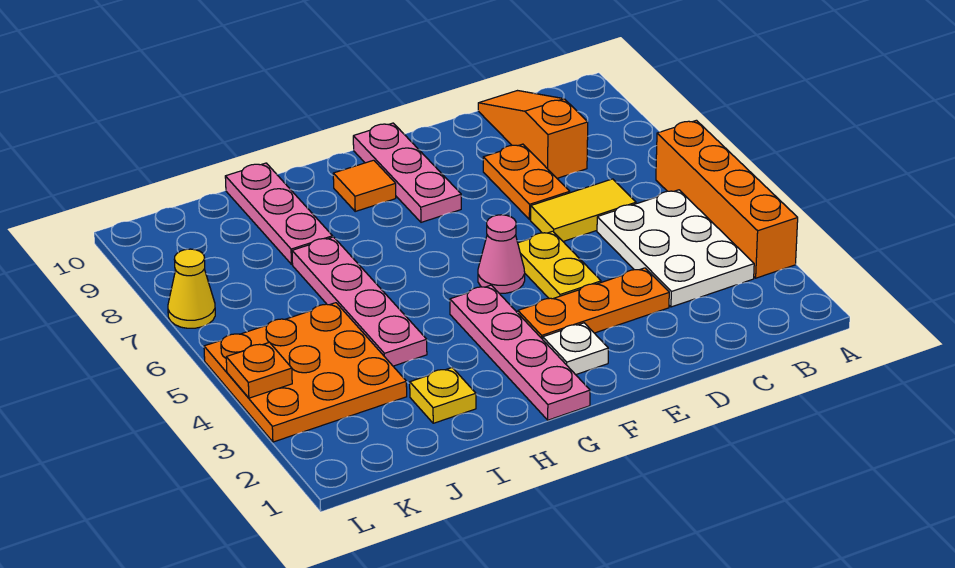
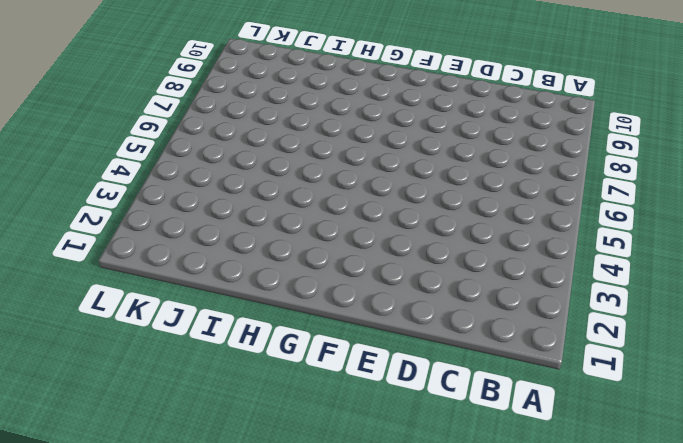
none -> orange brick A3:A6 level 1
none -> white plate B3:C5 level 1
none -> yellow tile C6:D6 level 1

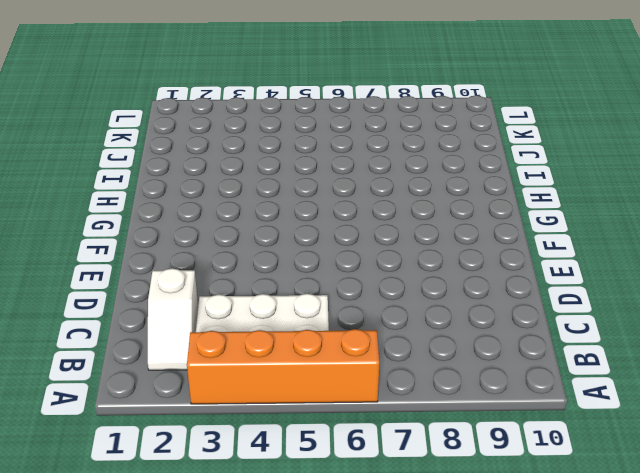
white slope B2:C2 level 1 top C -> none
none -> yellow tile C6:D6 level 1
none -> orange slope C8:C10 level 1 top 8
none -> orange plate D3:F3 level 1

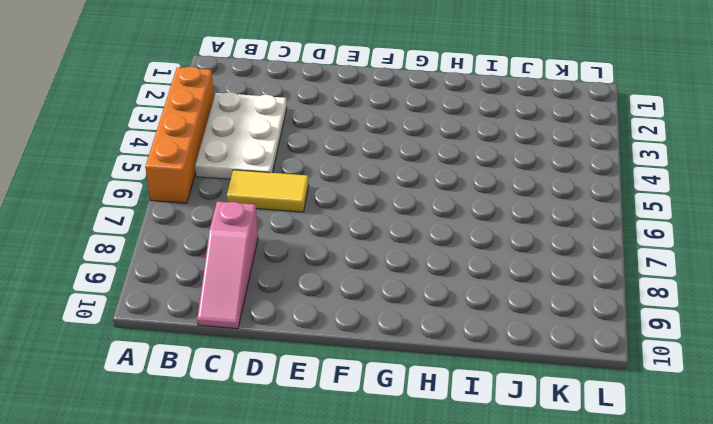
pink slope C8:C10 level 1 top 8 -> orange slope C8:C10 level 1 top 8
none -> orange plate D3:F3 level 1
none -> orange plate D7:D8 level 1
none -> yellow plate E4:E5 level 1

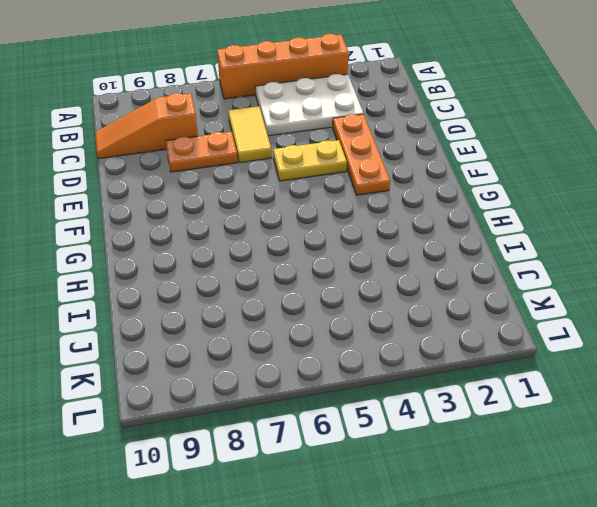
none -> white plate F2 level 1
none -> pink cone F5 level 1
none -> pink plate F8:F10 level 1

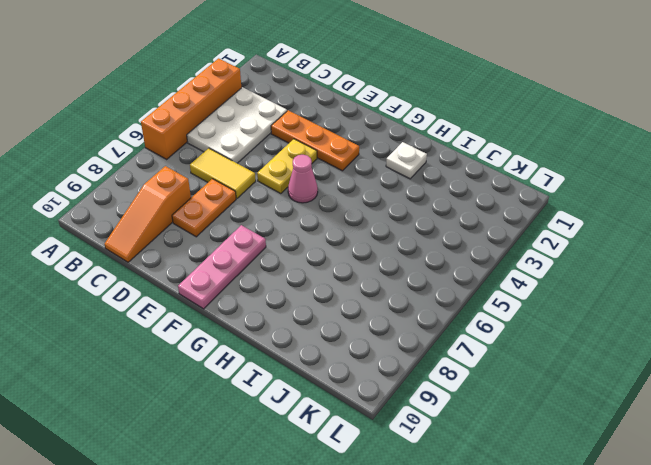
white plate H2 level 1 -> white plate F2 level 1
none -> pink plate G1:G4 level 1
none -> orange tile G9 level 1
none -> yellow plate I2 level 1

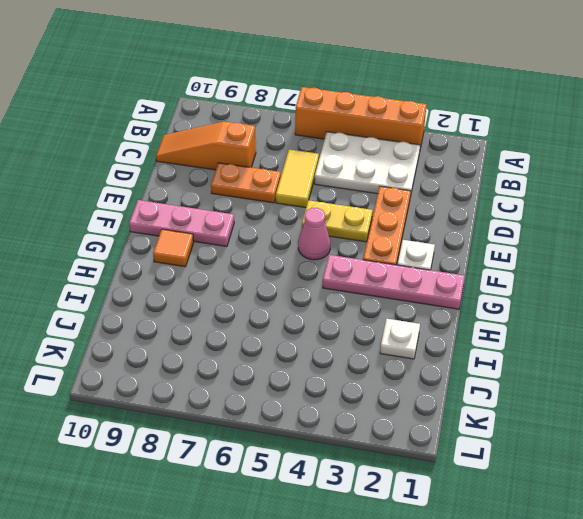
white plate I2 level 1 -> yellow plate I2 level 1
none -> pink plate I4:I7 level 1
none -> pink plate I8:I10 level 1
none -> orange plate J3:L5 level 1

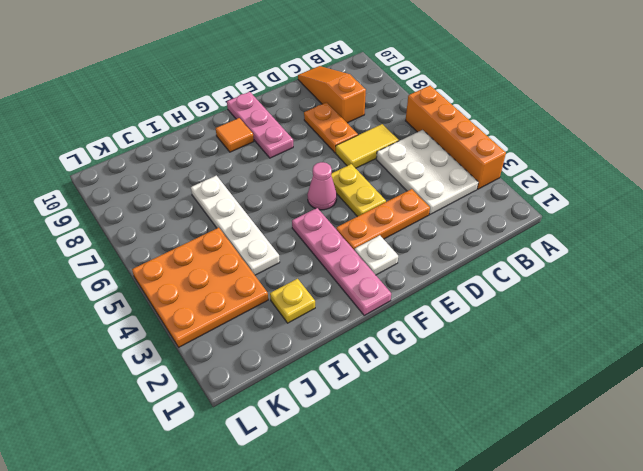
white plate I4:I7 level 1 -> pink plate I4:I7 level 1
none -> pink plate I8:I10 level 1
none -> yellow cone L7 level 1
none -> orange plate L4 level 2

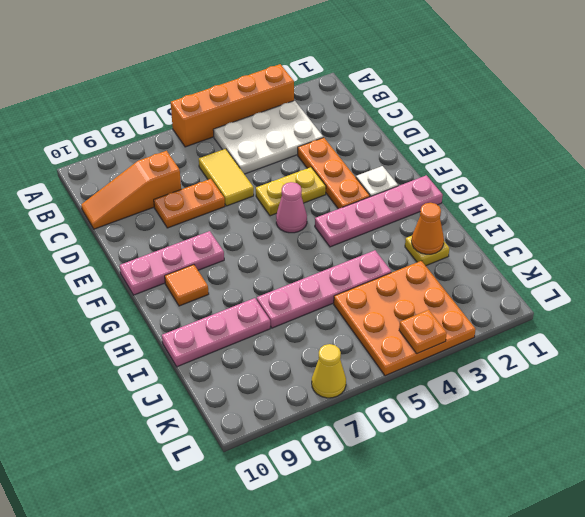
orange cone I2 level 2 -> none

